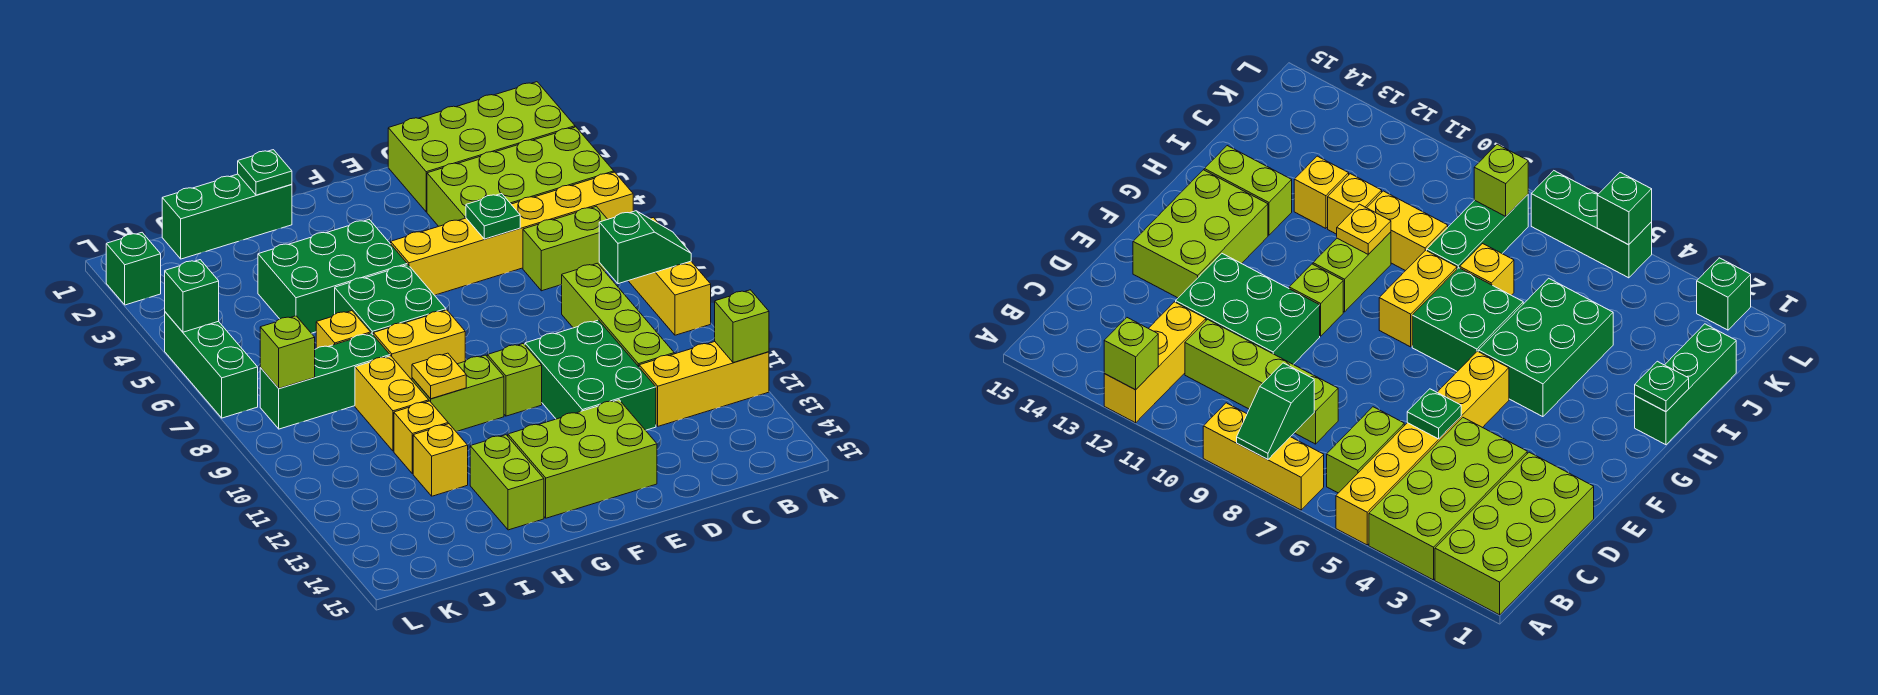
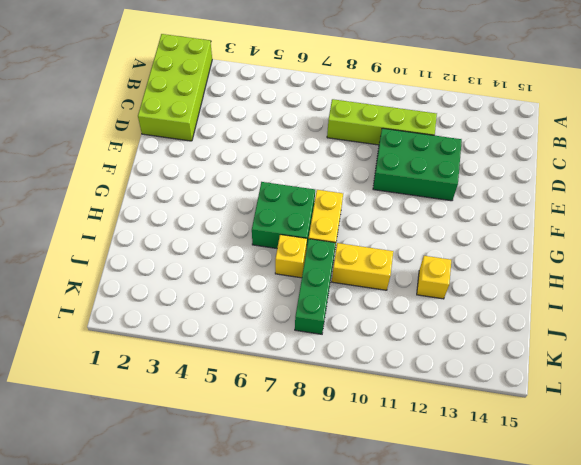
none -> lime brick A3:D4 level 1
none -> yellow brick A5:F5 level 1
none -> yellow brick A7:A9 level 1
none -> yellow brick A12:C12 level 1

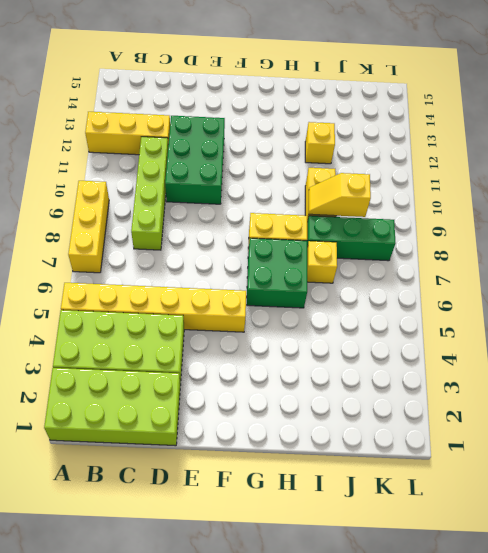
yellow slope I9:J9 level 2 top J -> none
none -> lime brick B6:C6 level 1
none -> lime brick E13:G14 level 1
none -> lime brick F10 level 1
none -> green brick G4:I5 level 1

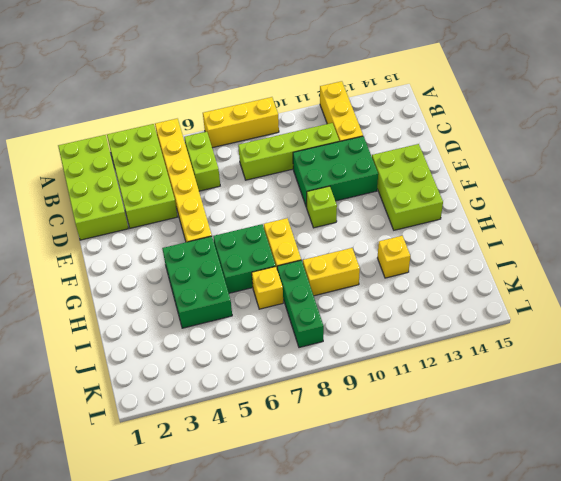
none -> lime brick G10:H10 level 1
none -> green brick H1:J1 level 1
none -> lime brick H13:H14 level 1
none -> yellow brick I11 level 1

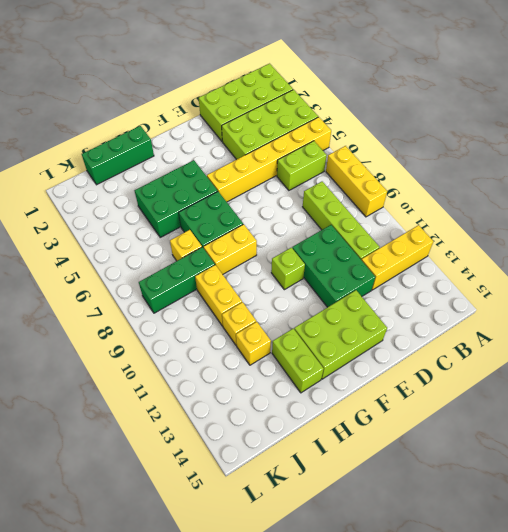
none -> lime brick G10:H10 level 1
none -> green brick L2 level 1
none -> green brick L5:L7 level 1
none -> green slope A8:B8 level 2 top B

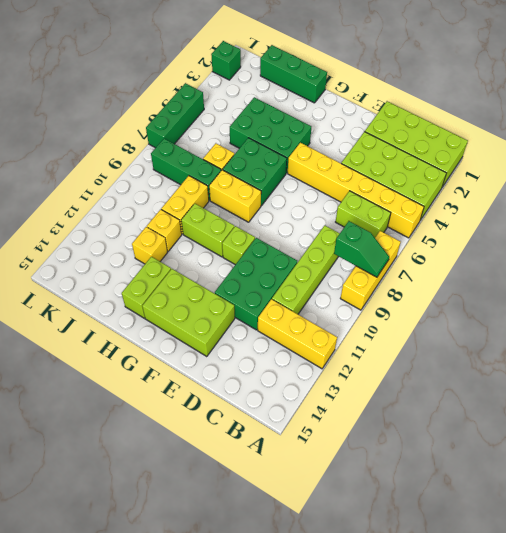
none -> lime brick A12 level 2
none -> green plate D5 level 2
none -> green plate H1 level 2
none -> yellow plate H10 level 2

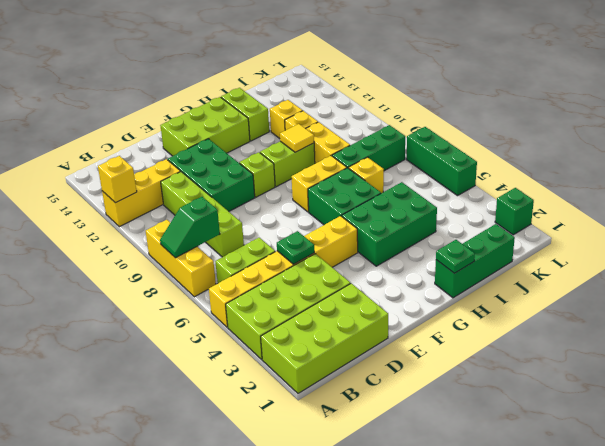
yellow brick A12 level 2 -> lime brick A12 level 2
yellow tile H10 level 2 -> yellow plate H10 level 2
none -> lime brick K8 level 2
none -> green brick L5 level 2

